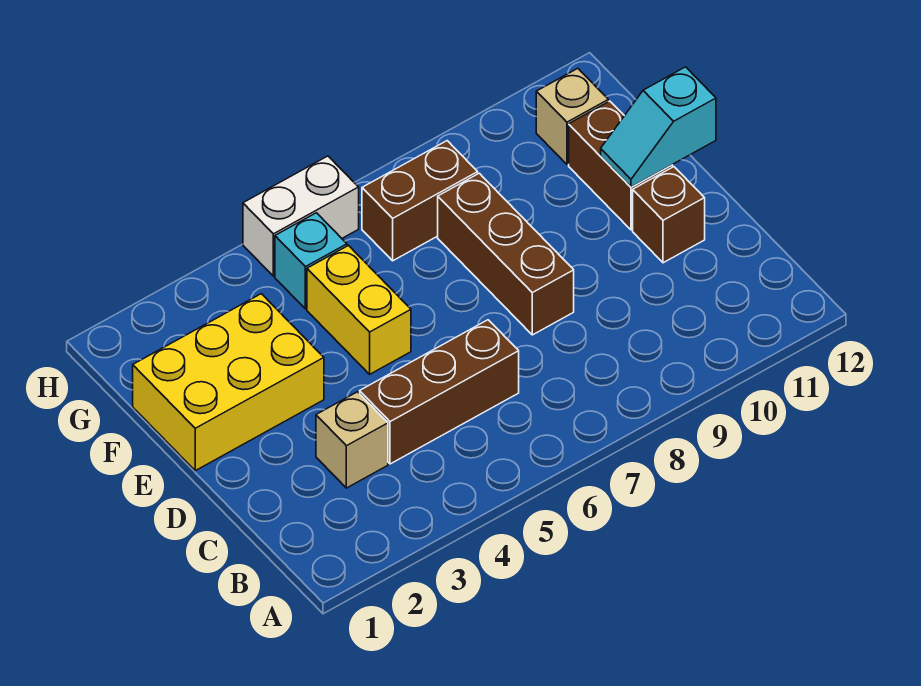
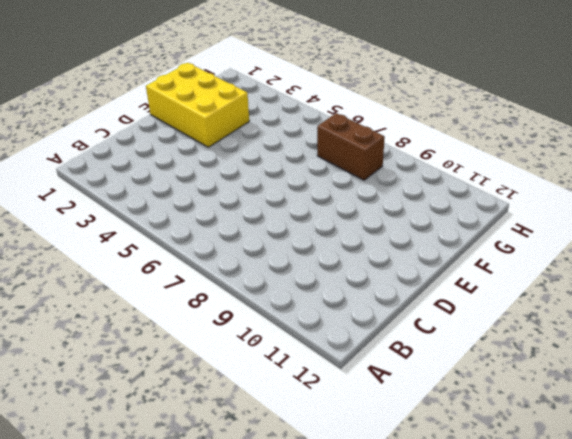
none -> tan brick C3 level 1
none -> brown brick C4:C6 level 1
none -> brown brick D8:F8 level 1

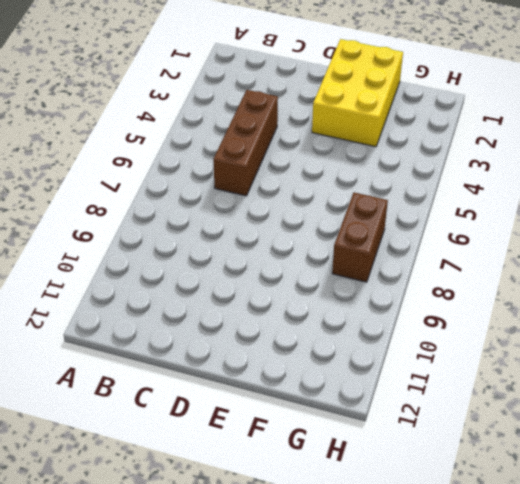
none -> tan brick C3 level 1
none -> brown brick D8:F8 level 1
none -> brown brick D11 level 1

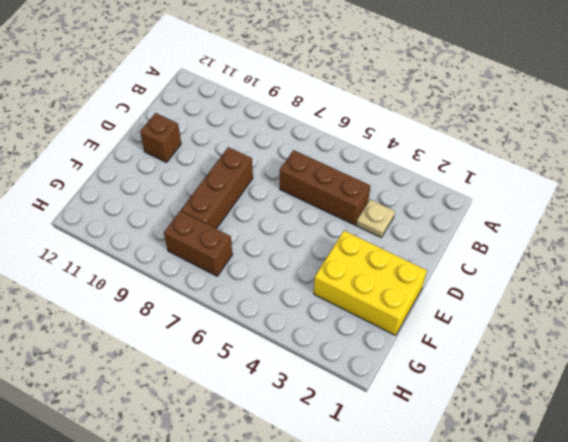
tan plate C3 level 1 -> tan brick C3 level 1
none -> yellow brick E5:F5 level 1
none -> brown brick E11:F11 level 1
none -> cyan brick G5 level 1

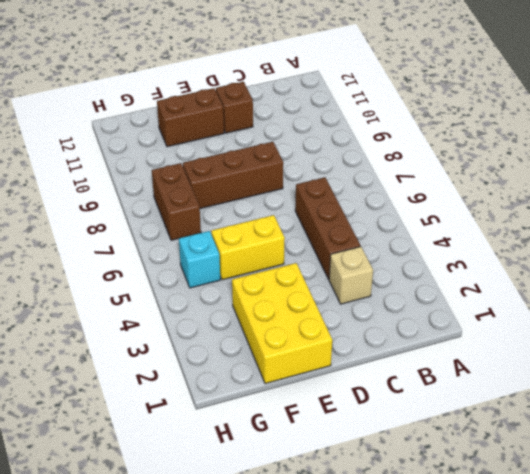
none -> tan brick G11 level 1
none -> white brick H5:H6 level 1
none -> cyan slope E11:E12 level 2 top 12

